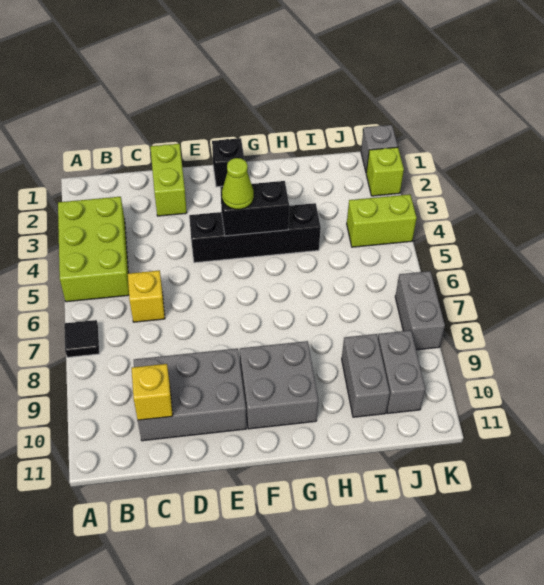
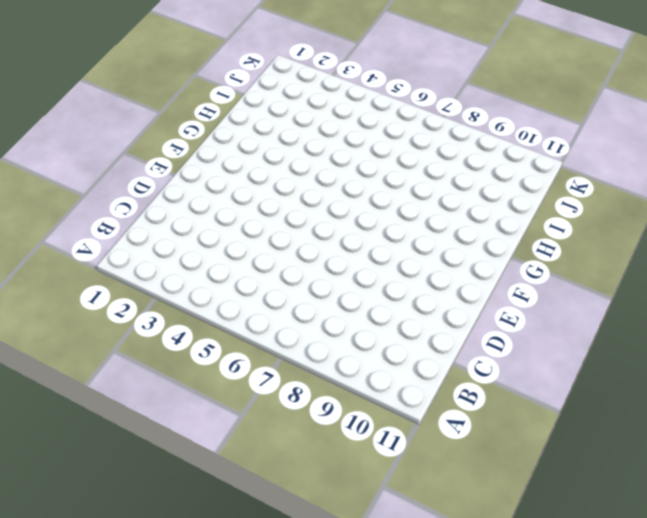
none -> lime brick A3:B5 level 1
none -> black tile A7 level 1
none -> yellow brick C6 level 1

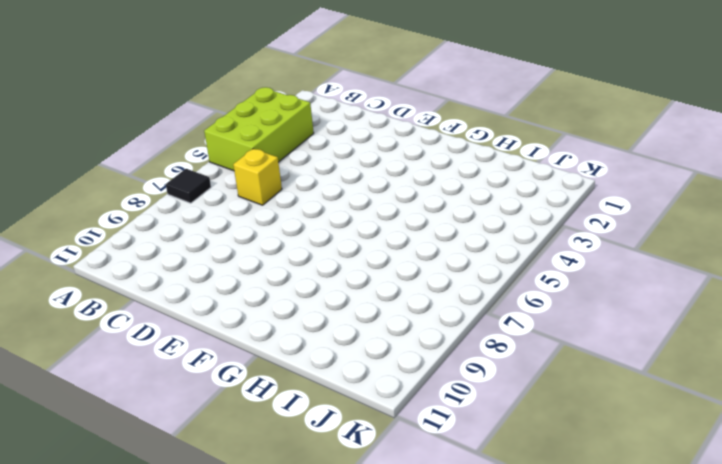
none -> grey brick C9:E10 level 1
none -> lime brick D1:D2 level 1
none -> black brick E4:H4 level 1

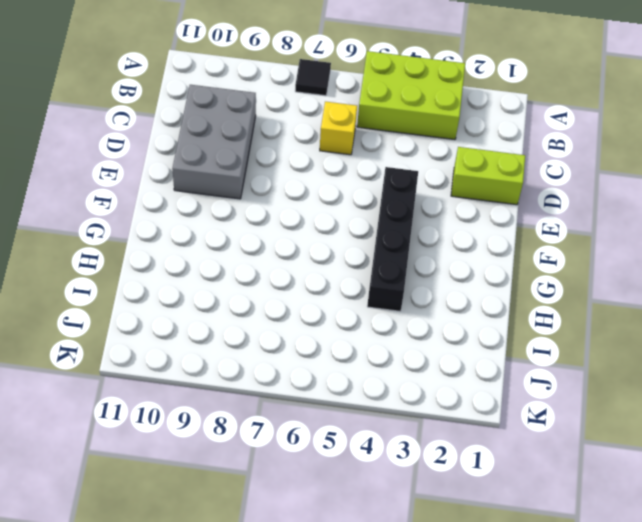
none -> black brick F1 level 1
none -> grey brick F9:G10 level 1
none -> grey brick I9:I10 level 1

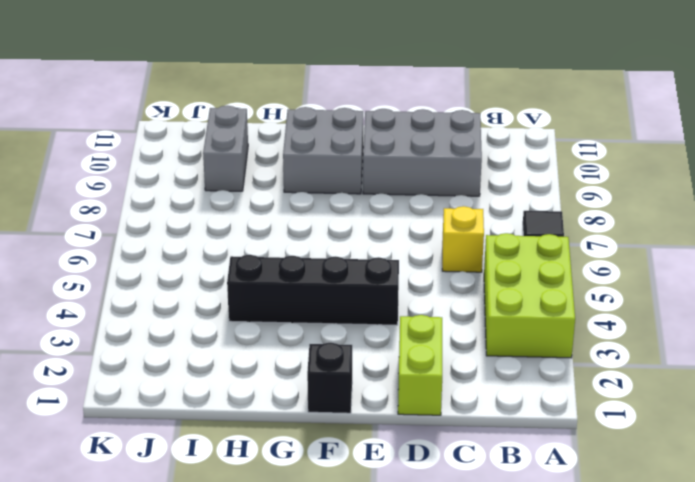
none -> lime brick J4:K4 level 1
none -> grey brick J9:J10 level 1
none -> grey brick K1 level 1

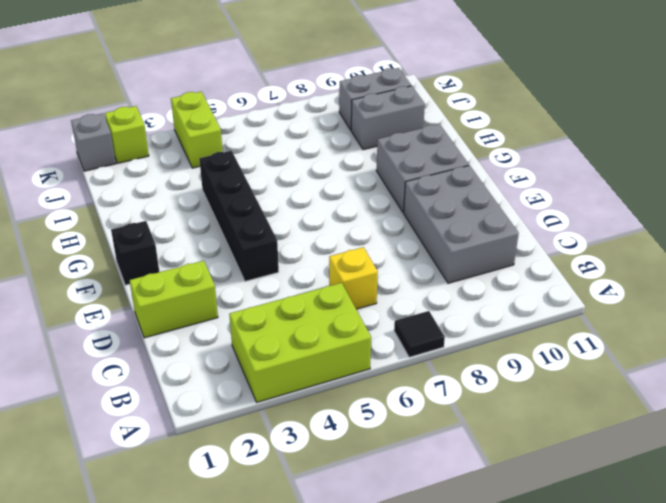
none -> grey brick K7:K8 level 1
none -> yellow brick C10 level 2
none -> black brick F4:G4 level 2

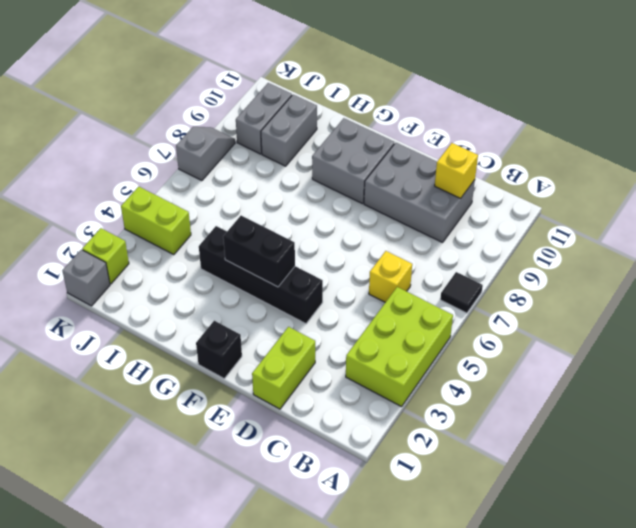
grey slope K7:K8 level 1 top 7 -> grey brick K7:K8 level 1
none -> lime cone F4 level 3

